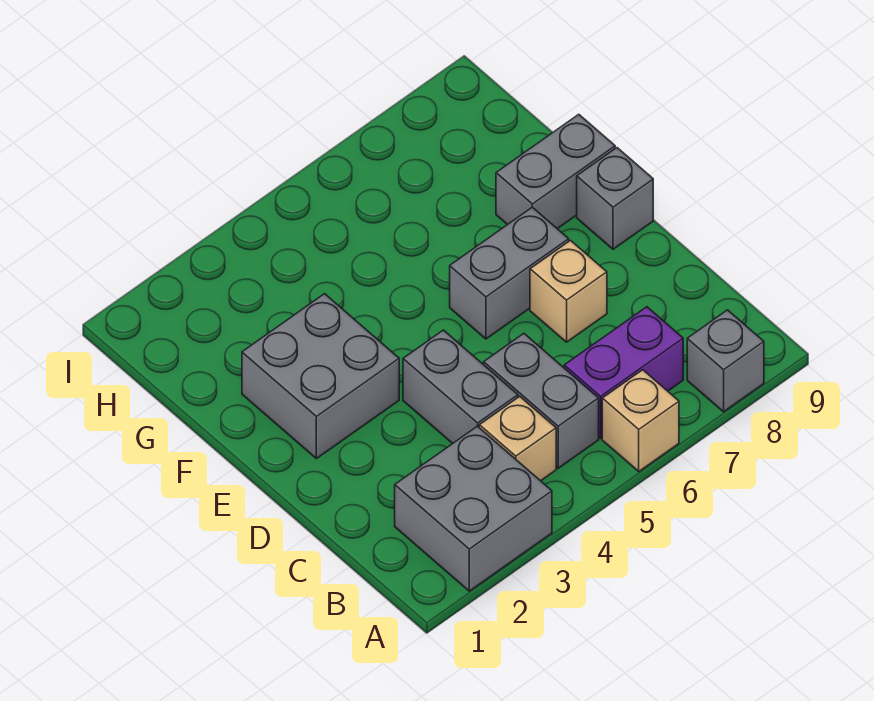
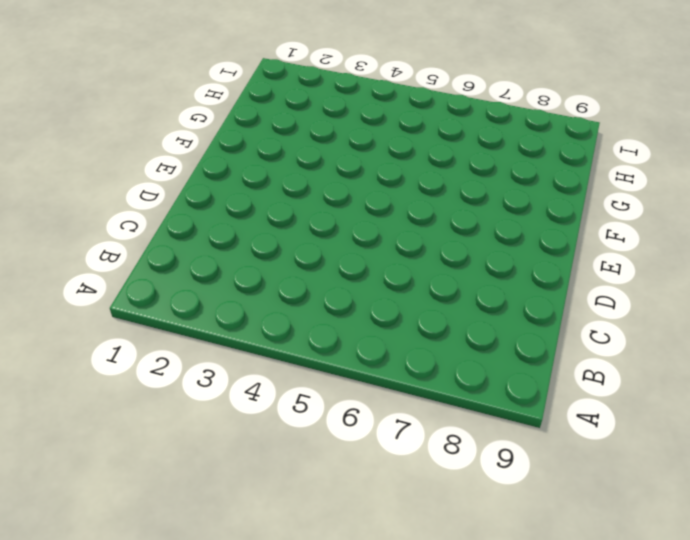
none -> grey brick A2:B3 level 1
none -> tan brick A6 level 1
none -> grey brick A8 level 1

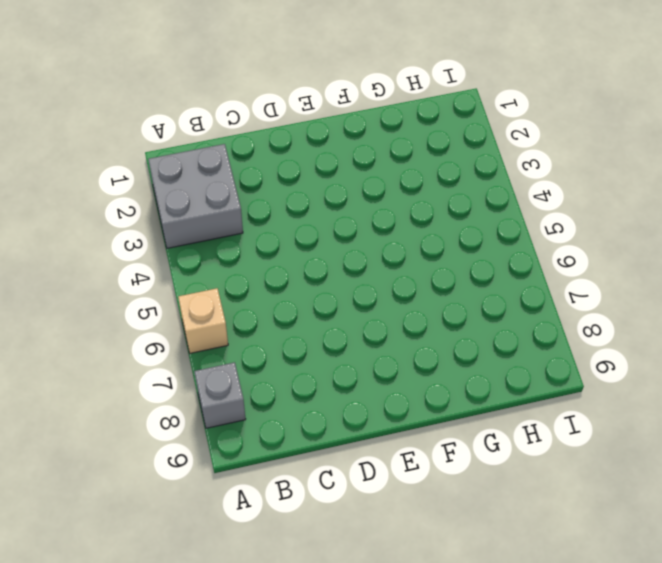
none -> tan brick B4 level 1
none -> grey brick B5:C5 level 1
none -> purple brick B6:B7 level 1

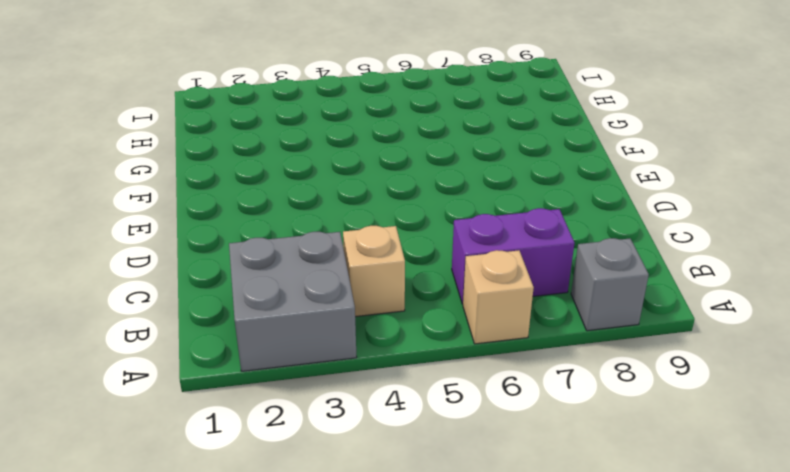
none -> grey brick B5:C5 level 1
none -> grey brick C4:D4 level 1
none -> tan brick D7 level 1

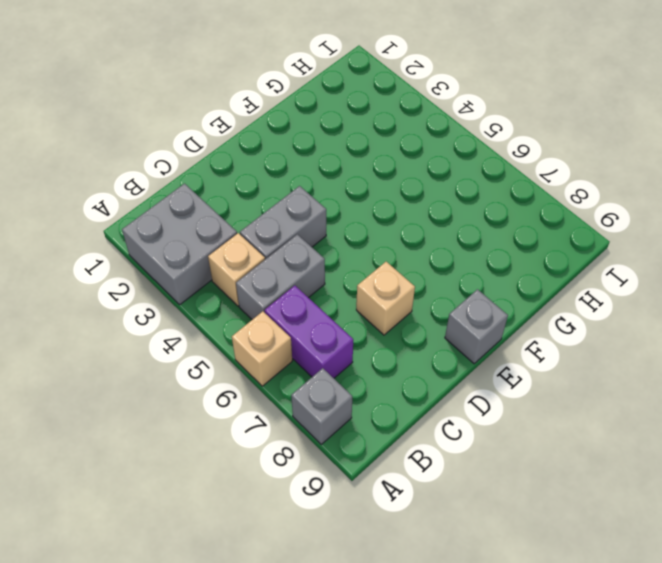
none -> grey brick E2:F3 level 1
none -> grey brick E6:E7 level 1
none -> grey brick F8:F9 level 1

